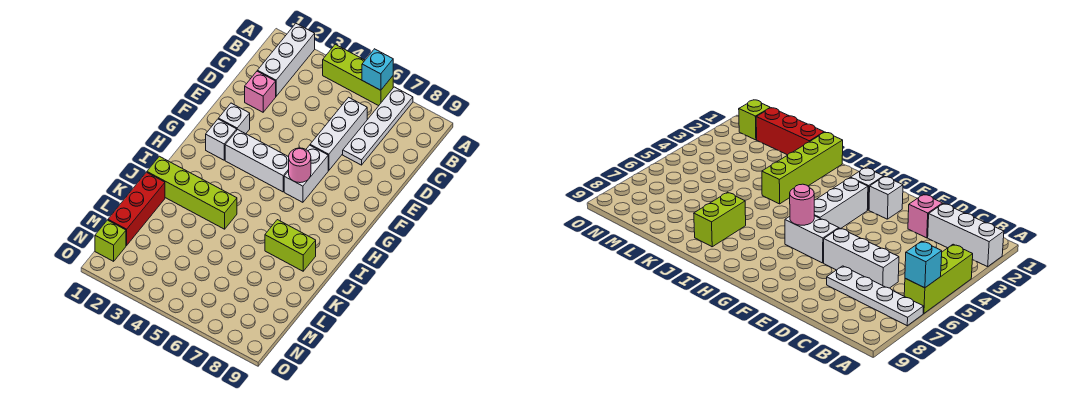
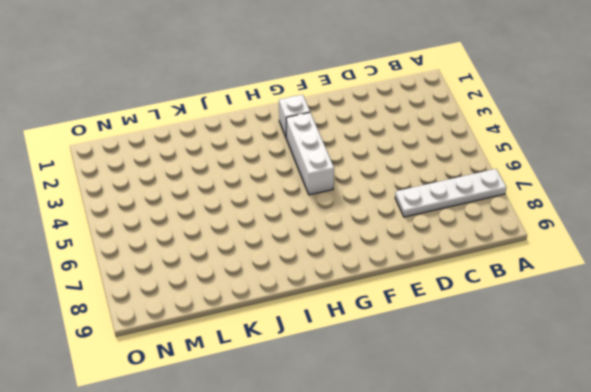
none -> white brick A2:C2 level 1
none -> lime brick A4:A6 level 1
none -> white brick C6:E6 level 1

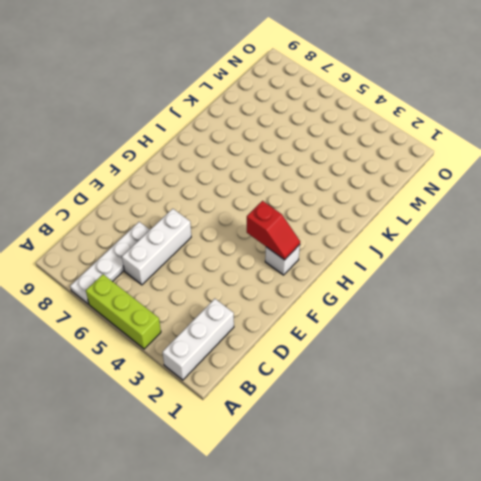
red slope G2:G3 level 2 top 3 -> none
none -> pink brick D2 level 1
none -> white brick F2 level 1
none -> white brick F6:G6 level 1

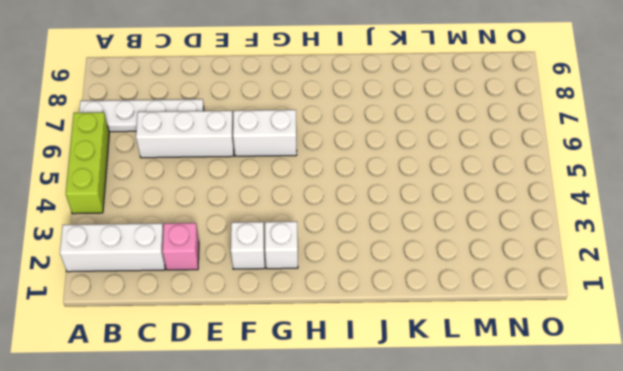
none -> white brick G3:G5 level 1
none -> lime brick J1:J4 level 1
none -> lime brick J7:J8 level 1

